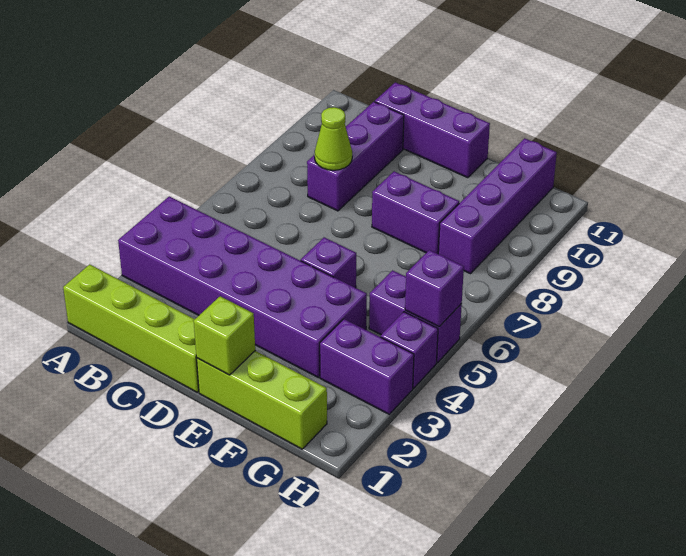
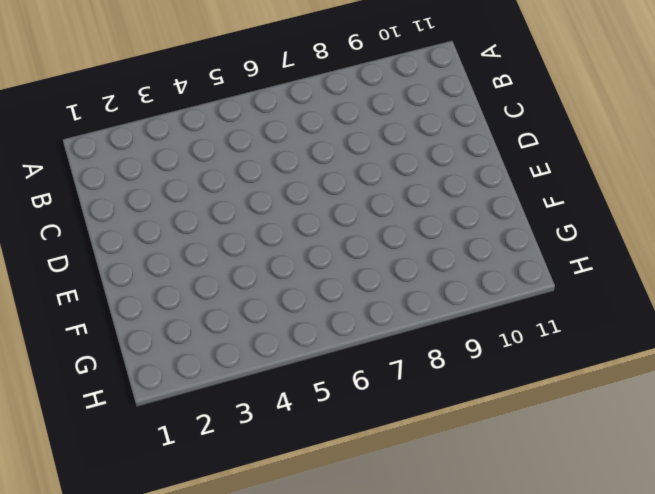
none -> lime brick A1:D1 level 1
none -> purple brick A3:F4 level 1
none -> purple brick C8:C10 level 1

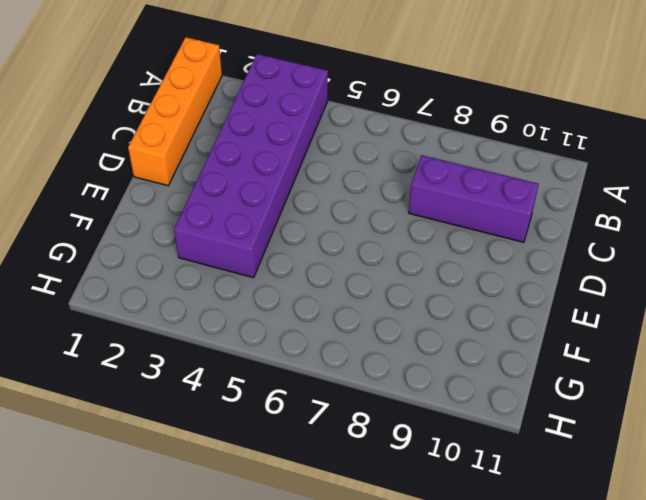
orange brick A1:D1 level 1 -> lime brick A1:D1 level 1
none -> purple brick C11:E11 level 1
none -> lime brick E1:G1 level 1
none -> purple brick E5 level 1

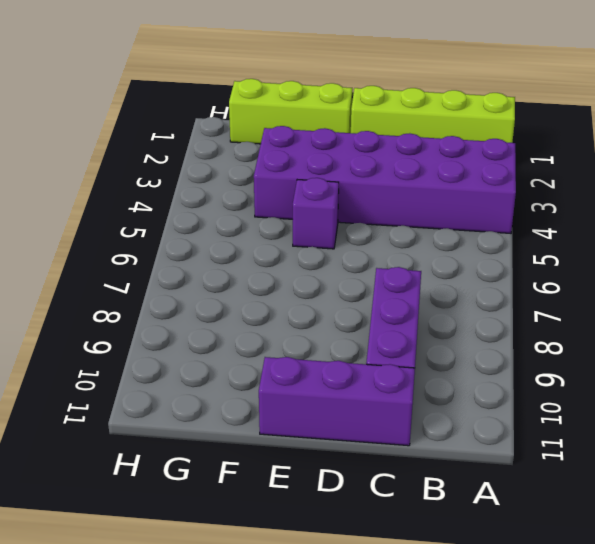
none -> purple brick E8:F8 level 1
none -> purple brick G3:H3 level 1
none -> purple brick G5:H5 level 1

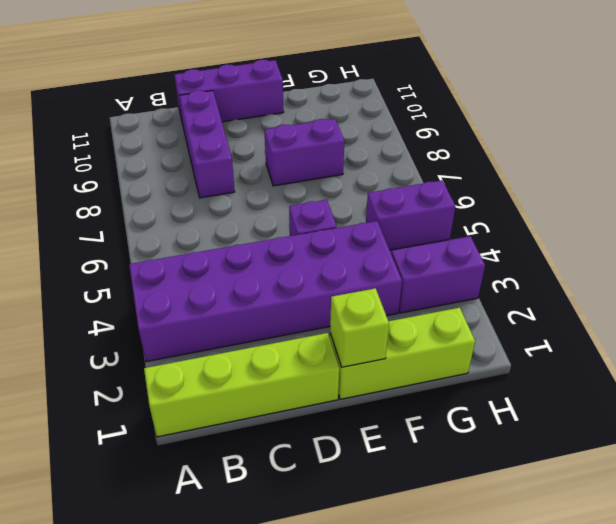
none -> purple brick G8:G11 level 1
none -> purple brick H4 level 1
none -> lime cone C8 level 2

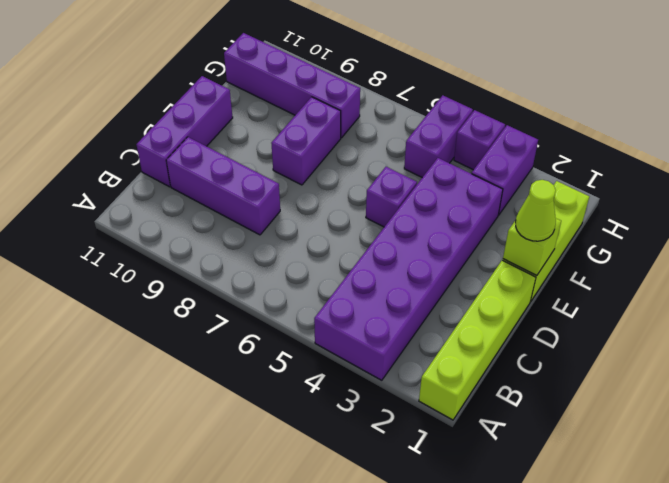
lime cone E1 level 3 -> lime cone C8 level 2
none -> purple brick H5 level 2

